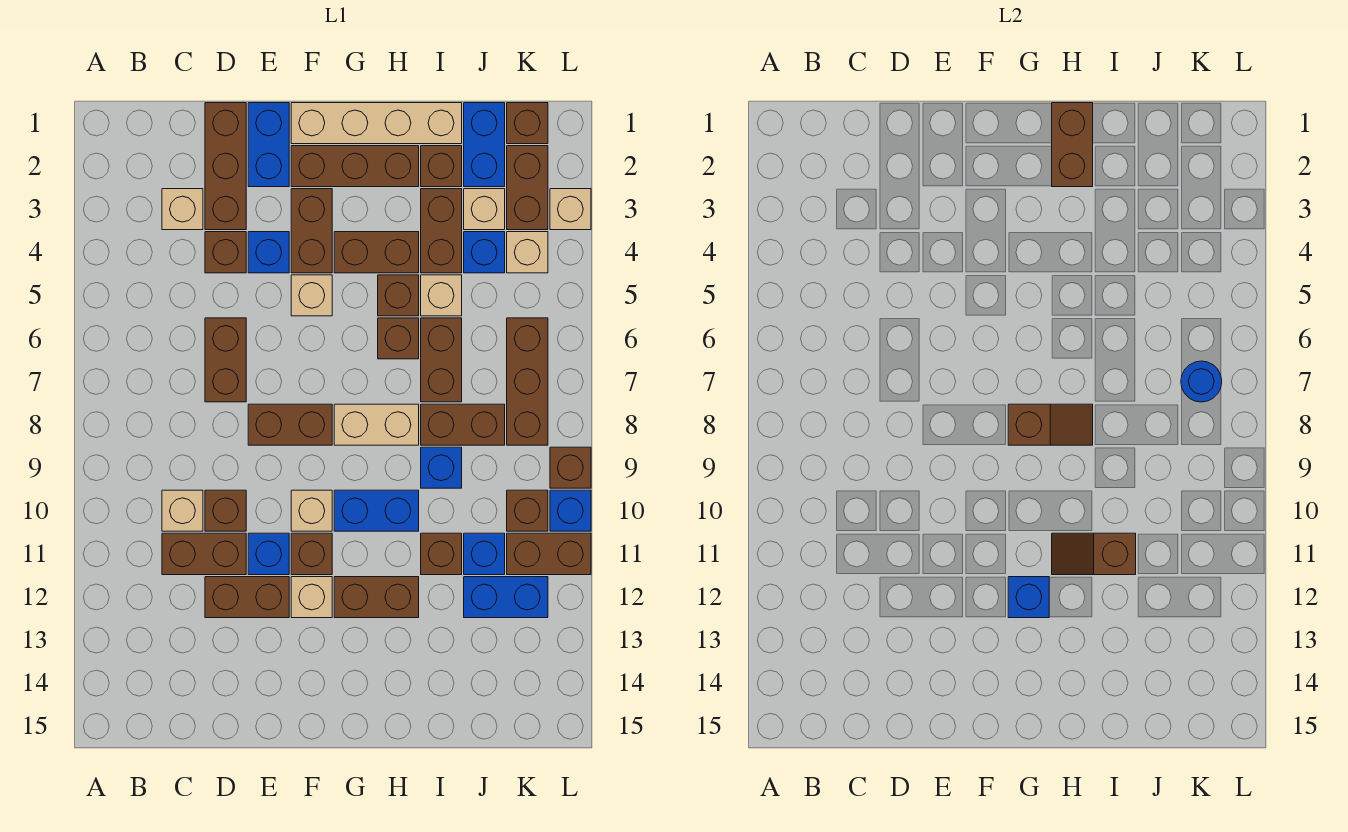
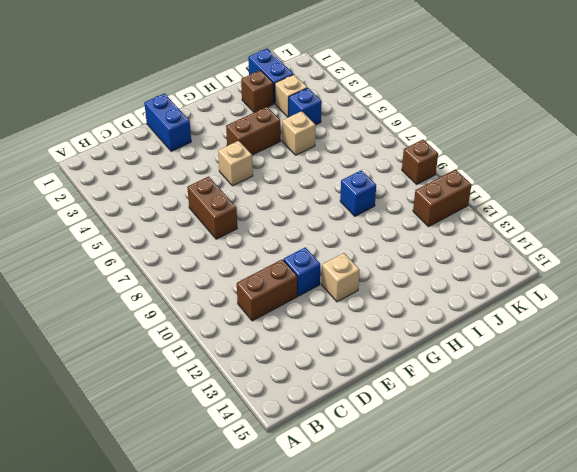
none -> tan brick C3 level 1
none -> tan brick C10 level 1
none -> brown brick D1:D3 level 1
none -> brown brick D4 level 1

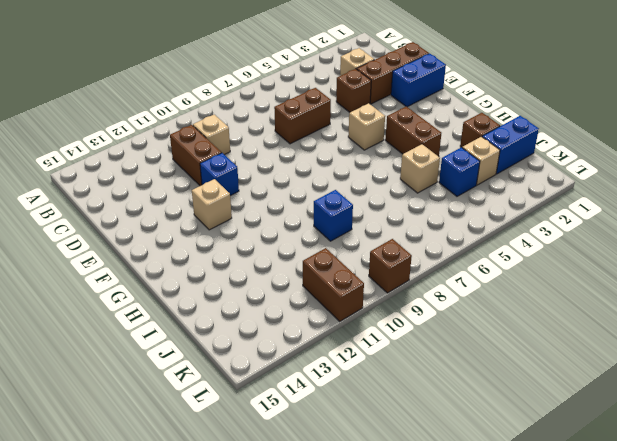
none -> brown brick D10 level 1
none -> brown brick D12:E12 level 1
none -> blue brick E4 level 1
none -> brown brick E8:F8 level 1

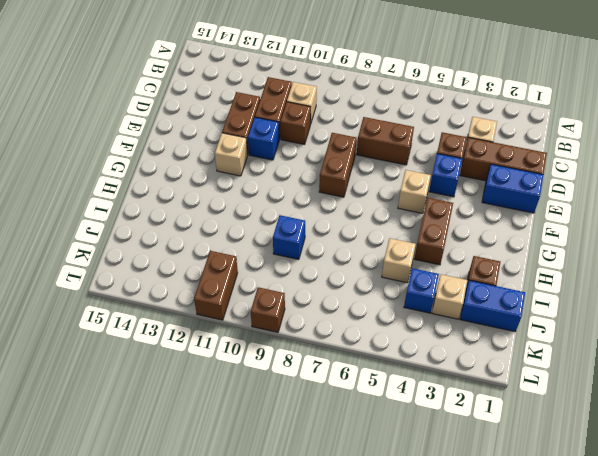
none -> tan brick F1:I1 level 1
none -> brown brick F2:H2 level 1
none -> brown brick F3:F4 level 1
none -> tan brick F10 level 1

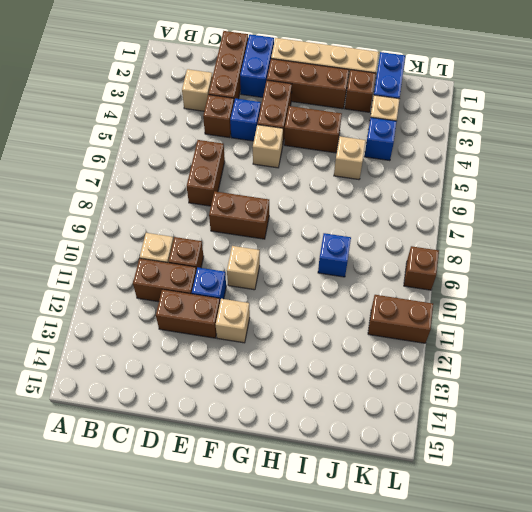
none -> brown brick F11 level 1
none -> tan brick G8:H8 level 1
none -> blue brick G10:H10 level 1
none -> brown brick G12:H12 level 1

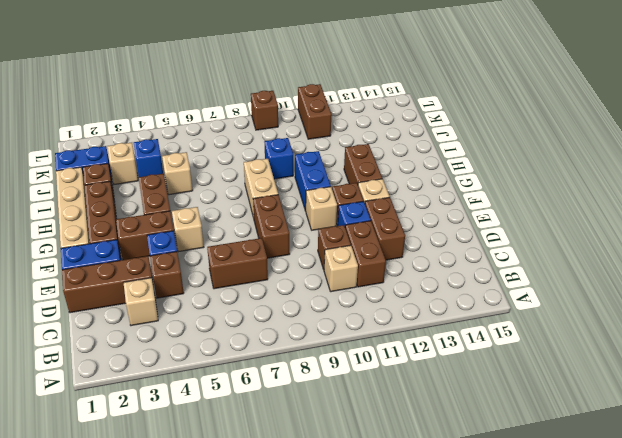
none -> brown brick H5 level 1
none -> brown brick H6 level 1
none -> brown brick I3:I4 level 1
none -> brown brick I6:I7 level 1

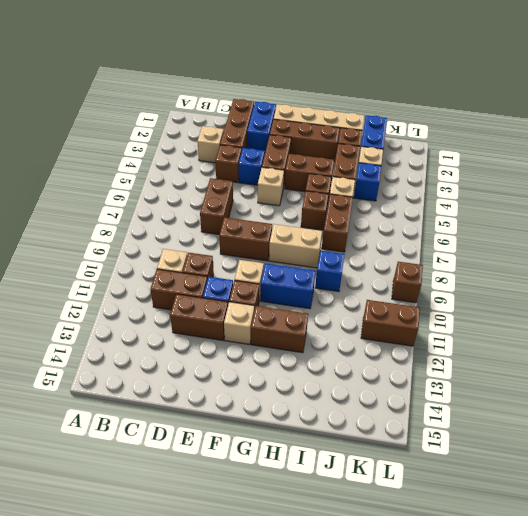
none -> brown brick I8:J8 level 1
none -> brown brick I11 level 1
none -> blue brick J11 level 1
none -> blue brick J12:K12 level 1

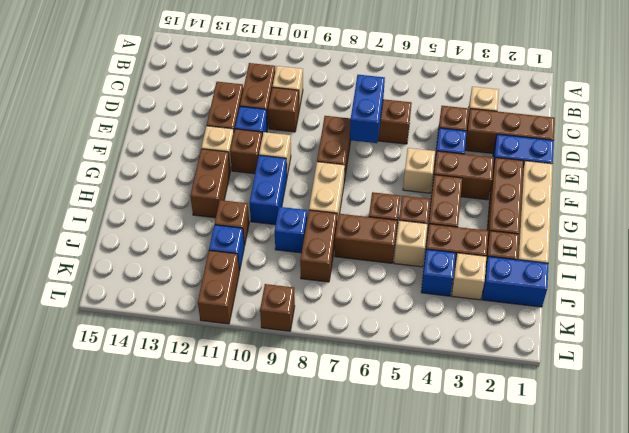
blue brick D7:E7 level 2 -> blue brick J12:K12 level 1
none -> brown brick K1 level 1
none -> brown brick K2:K3 level 1
none -> tan brick K4 level 1
none -> brown brick K6:K8 level 1

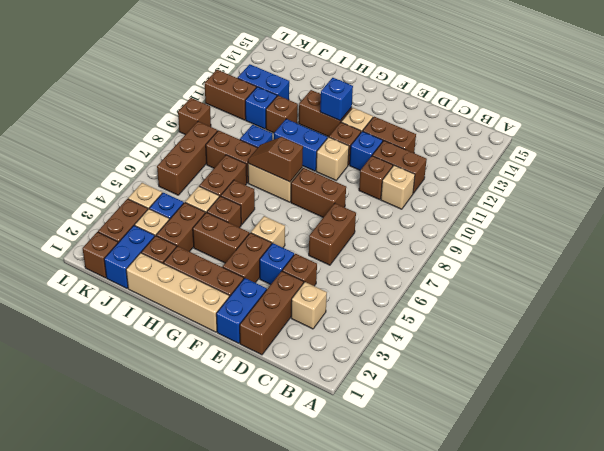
none -> brown brick K10 level 1
none -> tan brick L3 level 1
none -> blue brick L10 level 1
none -> brown brick H1:H2 level 2

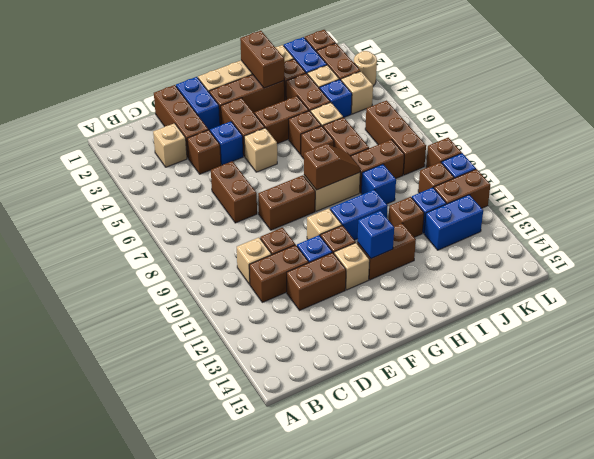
tan round brick L3 level 1 -> tan brick L3 level 1
none -> brown slope H11:I11 level 2 top I
none -> blue round brick K7 level 2

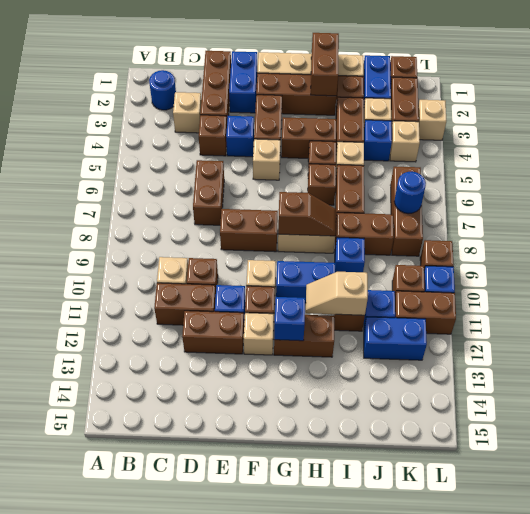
blue round brick B2 level 1 -> none
tan slope H11:I11 level 2 top I -> brown slope H11:I11 level 2 top I

